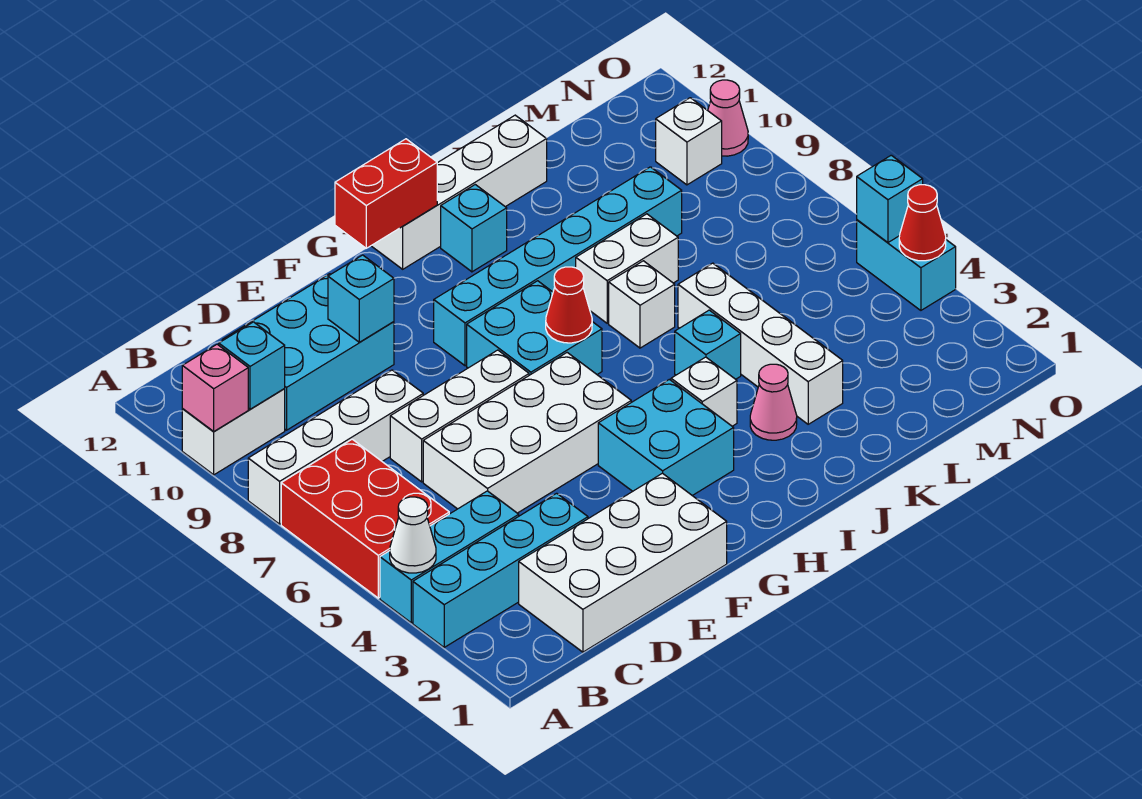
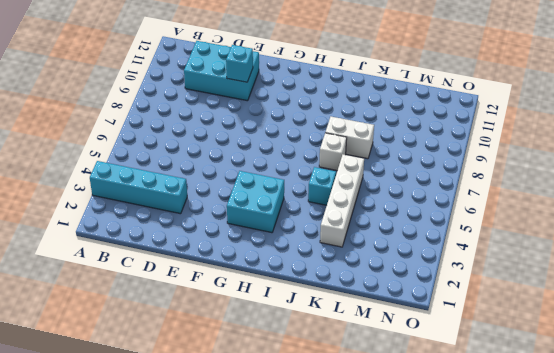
none -> cyan brick A4:C4 level 1
none -> red brick A5:B7 level 1
none -> white brick A8:D8 level 1
none -> white brick A10:B10 level 1

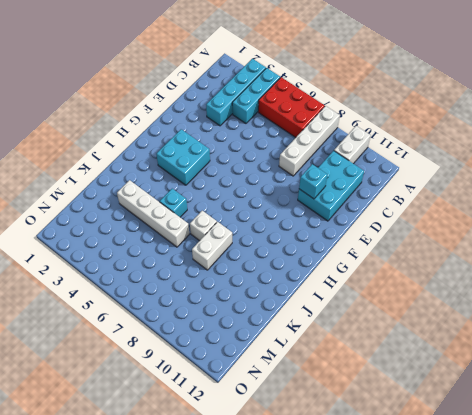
none -> white brick C1:F2 level 1
none -> white brick D5:G6 level 1
none -> white brick D7:F7 level 1
none -> cyan brick G7:H8 level 1

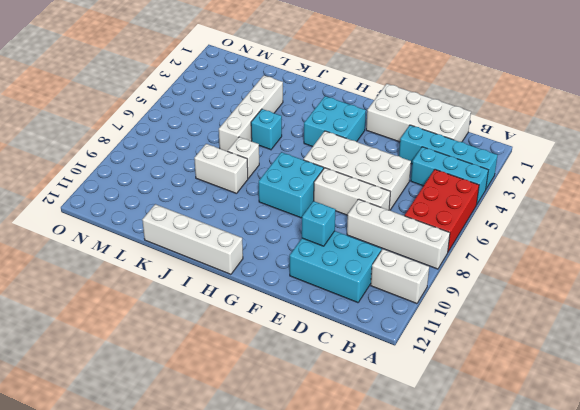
none -> cyan brick G9:L9 level 1
none -> white brick I4 level 1
none -> cyan brick I11 level 1
none -> pink cone J3 level 1

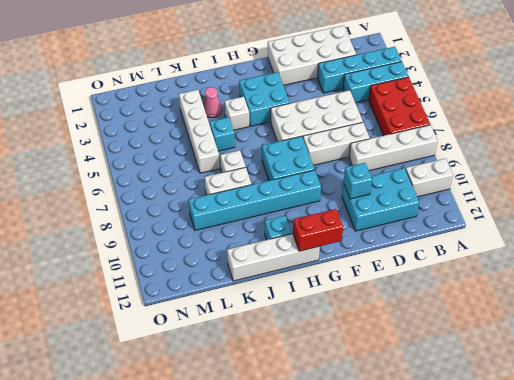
none -> white brick N10 level 1
none -> cyan brick O4:O5 level 1
none -> pink cone O10 level 1
none -> white cone A4 level 2

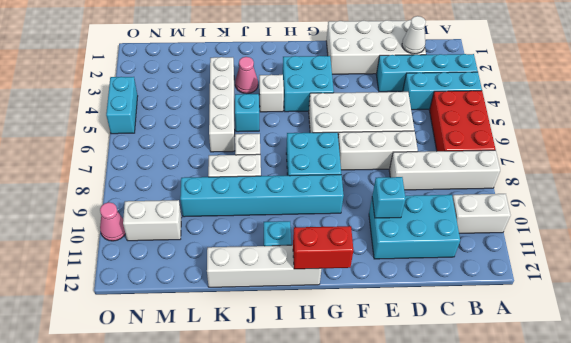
white cone C2 level 2 -> white cone A4 level 2
white brick M10:N10 level 1 -> white brick N10 level 1
none -> pink brick A10 level 2
none -> cyan brick B10 level 2
none -> red cone H7 level 2
none -> red cone O4 level 2

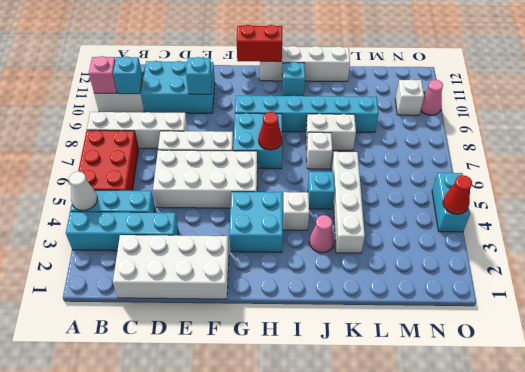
none -> cyan brick O5 level 2

